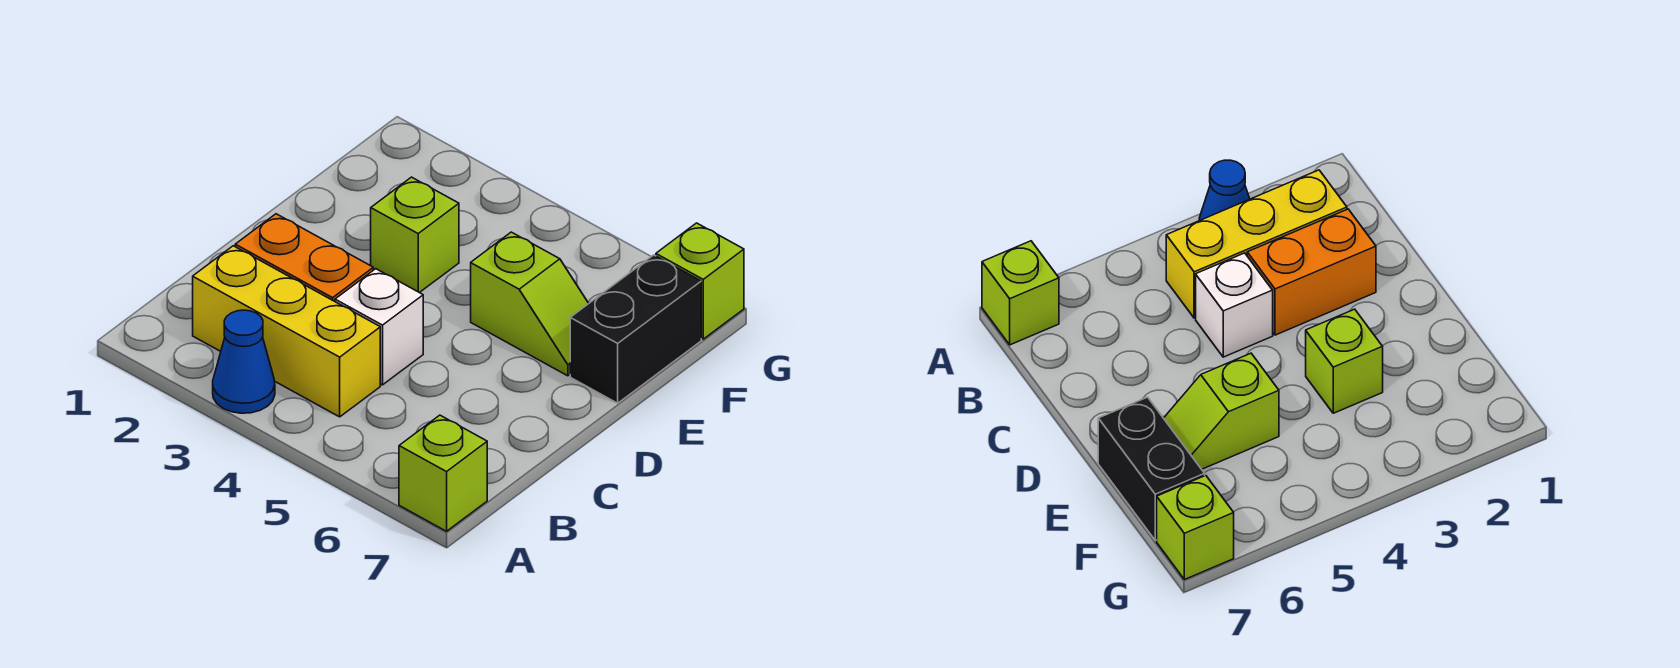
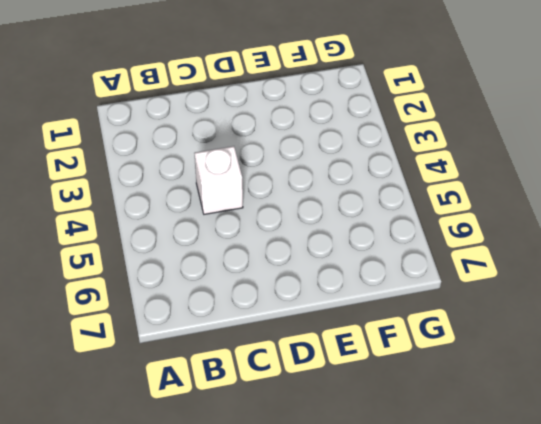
none -> blue cone A3 level 1
none -> lime brick A7 level 1

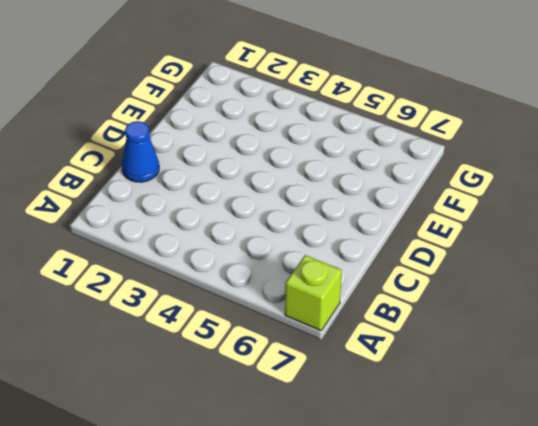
blue cone C1 level 1 -> blue cone A3 level 1
none -> yellow brick B2:B4 level 1
none -> orange brick C2:C3 level 1

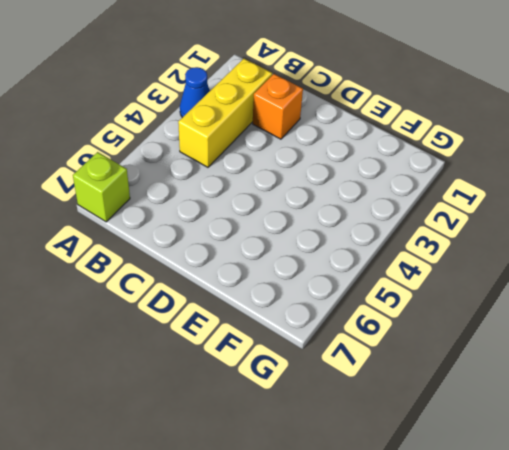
orange brick C2 level 1 -> orange brick C2:C3 level 1
none -> white brick C4 level 1
none -> lime brick E3 level 1

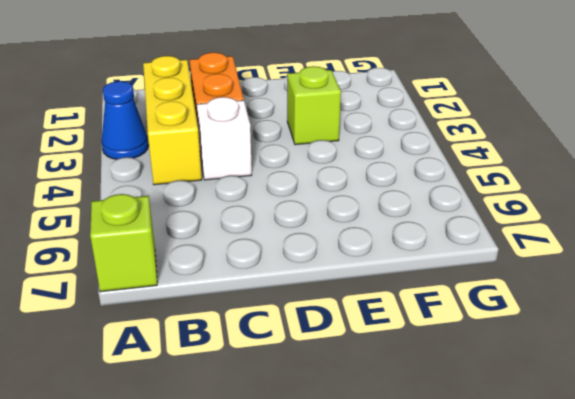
none -> lime slope E5:E6 level 1 top 5
none -> black brick E7:F7 level 1

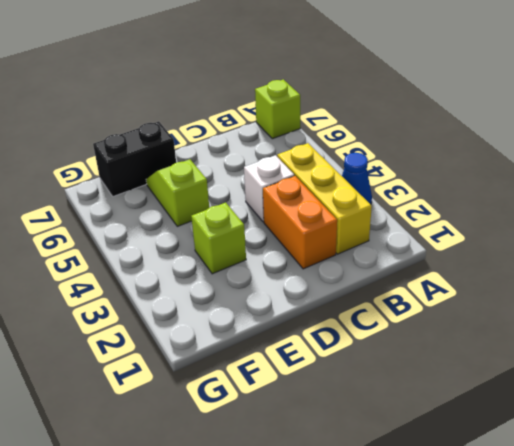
none -> lime brick G7 level 1

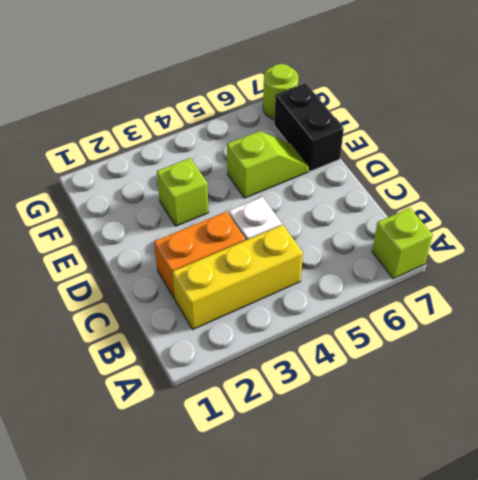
lime round brick G7 level 1 -> lime brick G7 level 1
none -> blue cone A3 level 1

